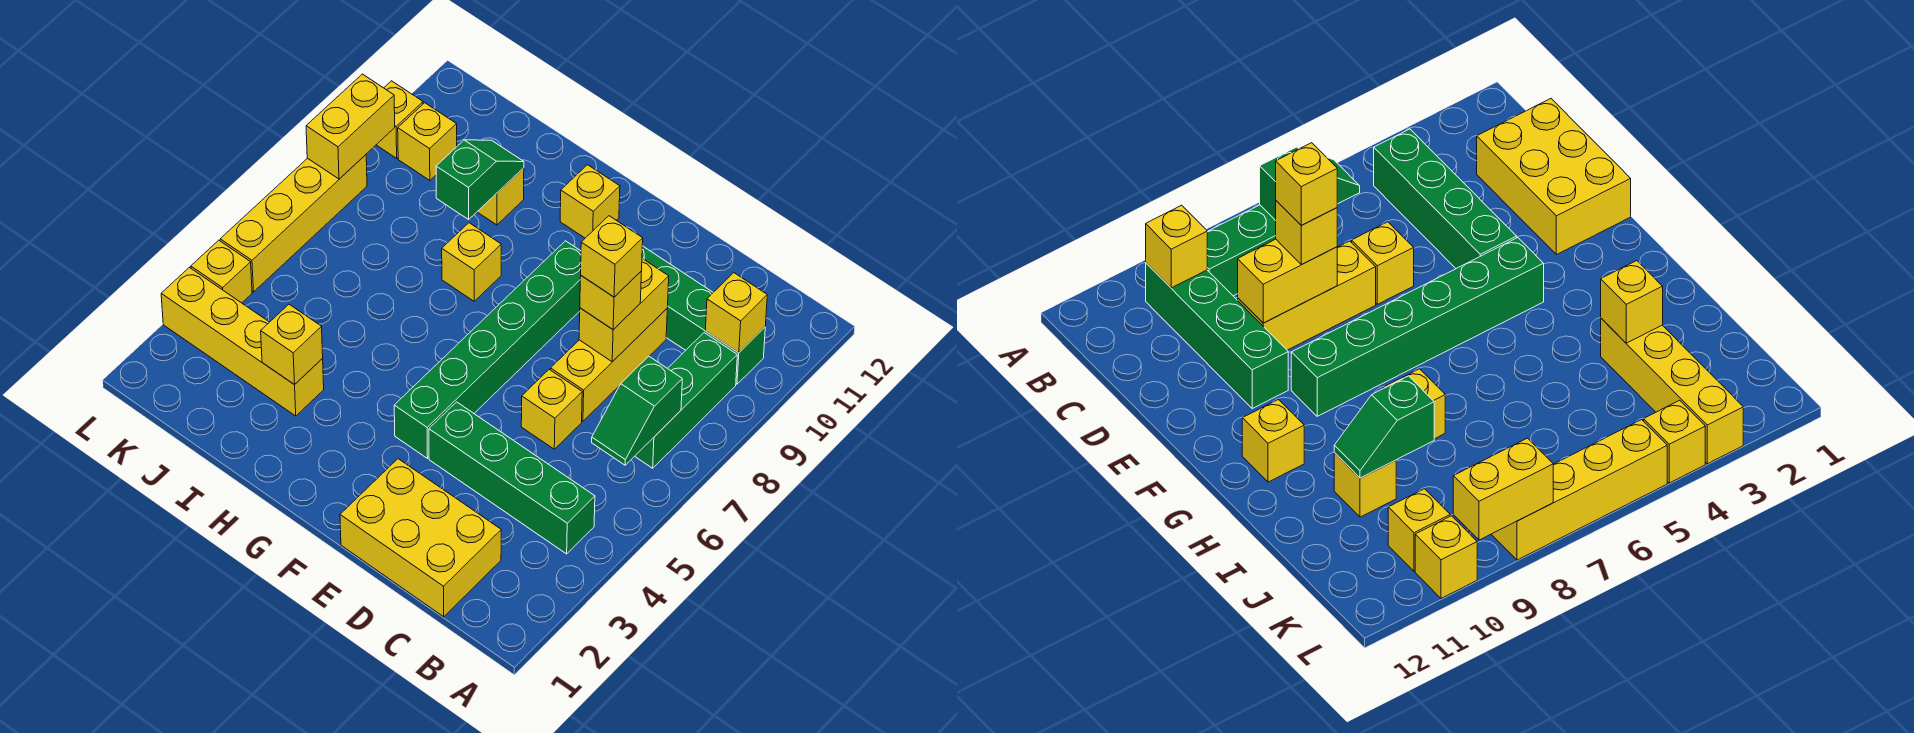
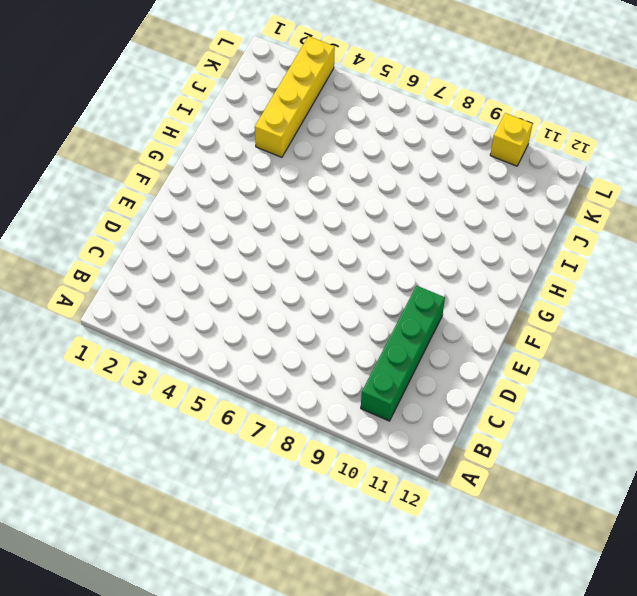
none -> green brick B4:E4 level 1
none -> green brick B7:B9 level 1
none -> yellow brick C1:E2 level 1

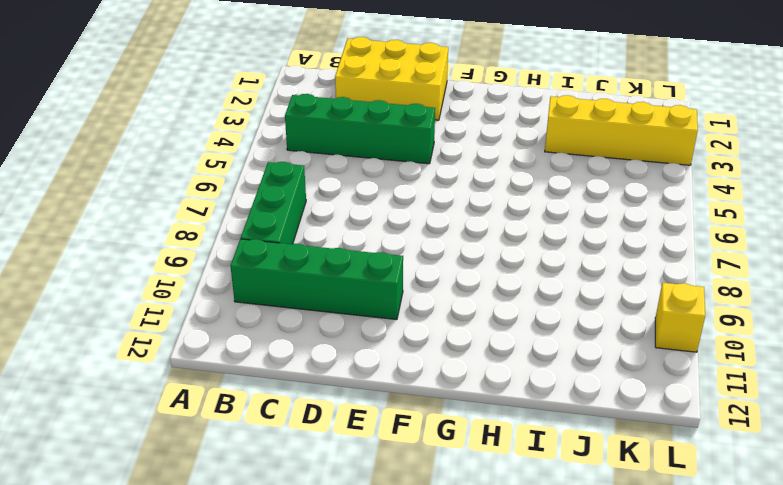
none -> yellow brick D6 level 1
none -> yellow brick D7:D9 level 1
none -> green brick F4:F9 level 1

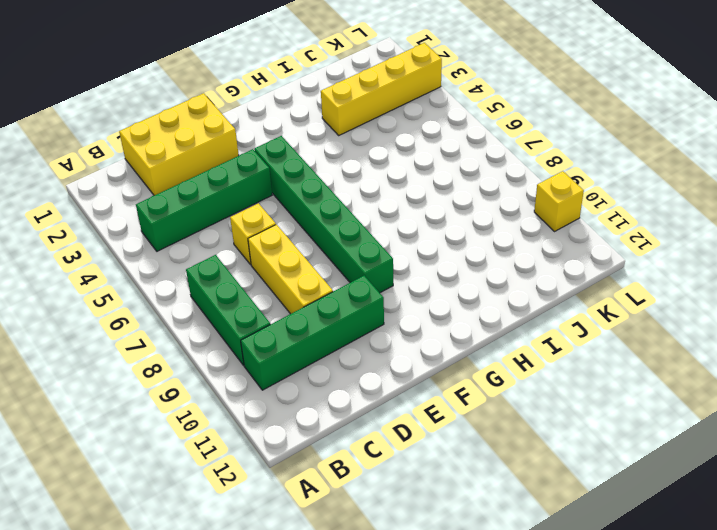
none -> yellow brick G11 level 1
none -> yellow brick H8 level 1
none -> yellow brick I10 level 1

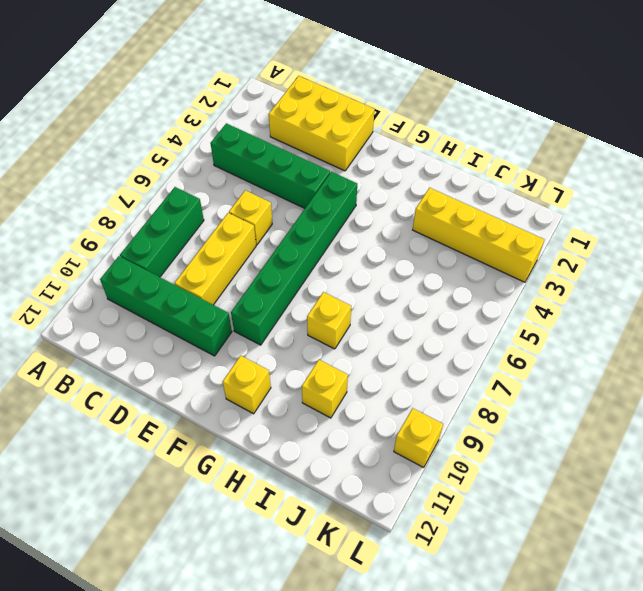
none -> yellow brick K10 level 1
none -> yellow brick L4 level 1
none -> yellow brick L5:L8 level 1

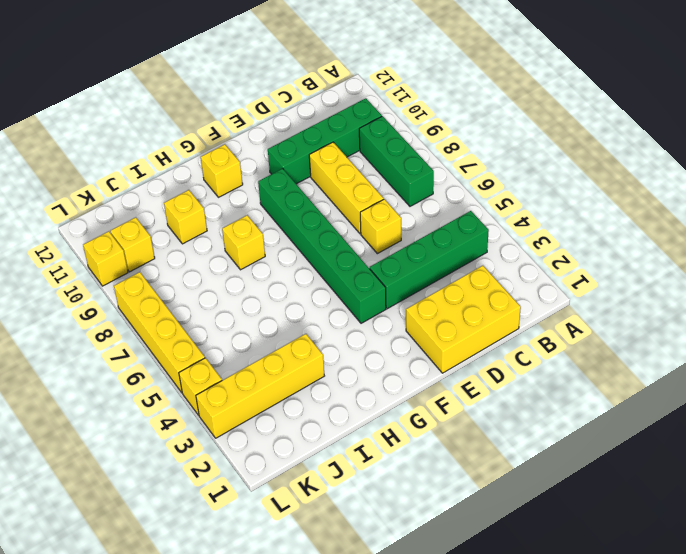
none -> green slope B6:B7 level 2 top 7
none -> yellow brick B10 level 2
none -> yellow brick D8:D9 level 2

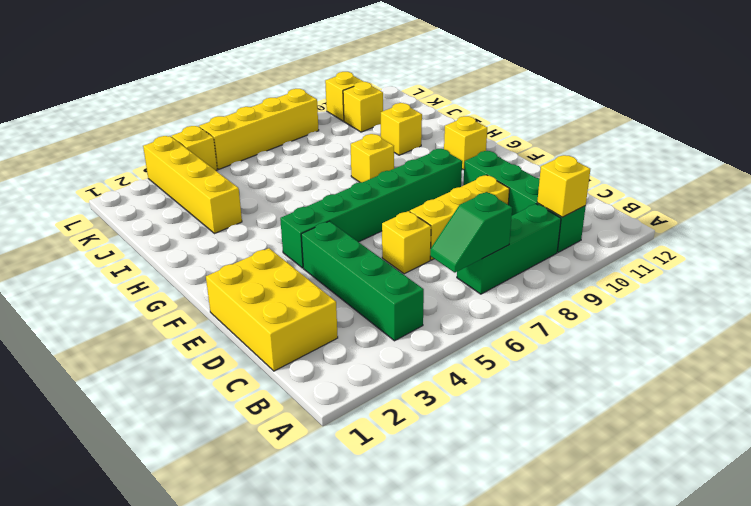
none -> yellow brick D8:D9 level 2
none -> yellow brick I3 level 2
none -> green slope I9:I10 level 2 top 9

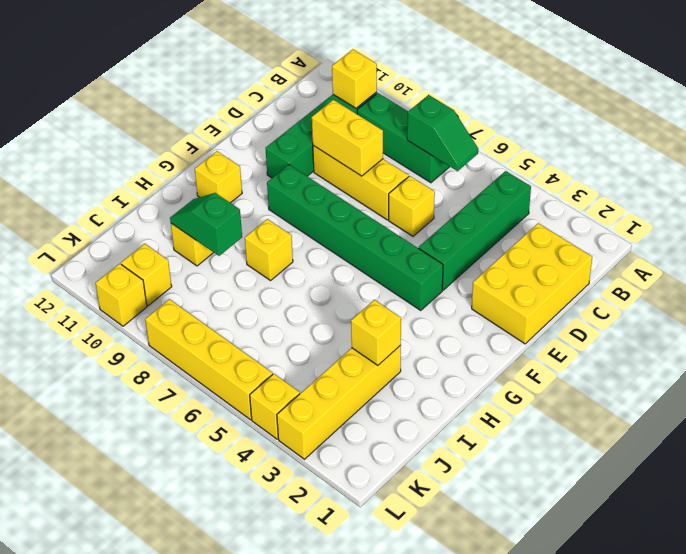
none -> yellow brick L8:L9 level 2
none -> yellow brick D8 level 3
none -> yellow brick D8 level 4

